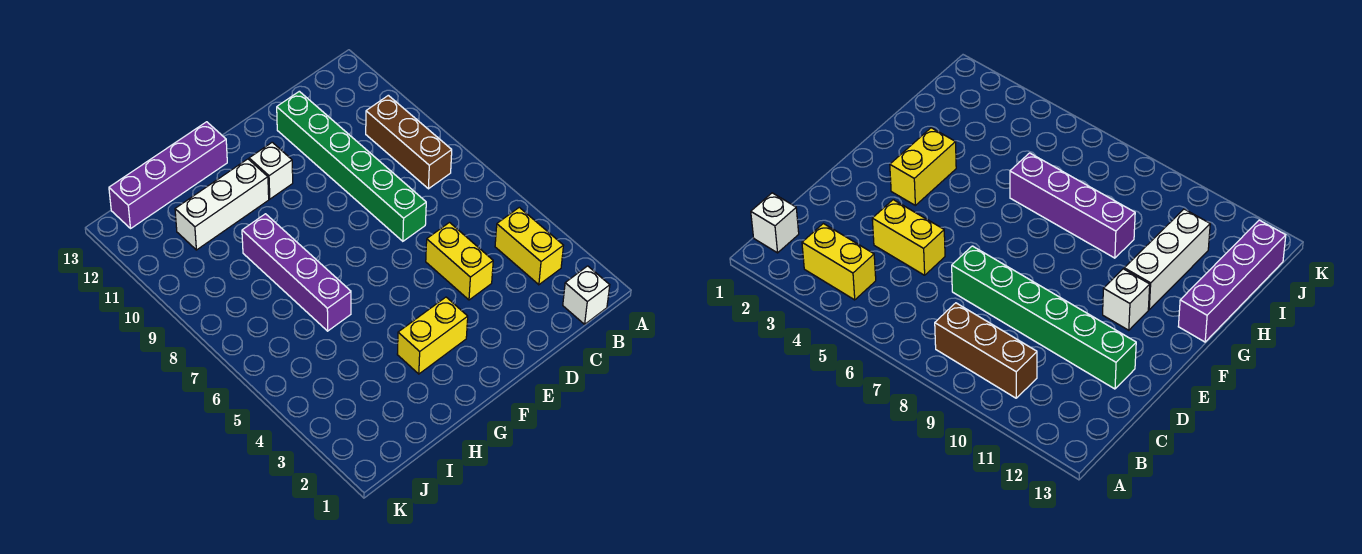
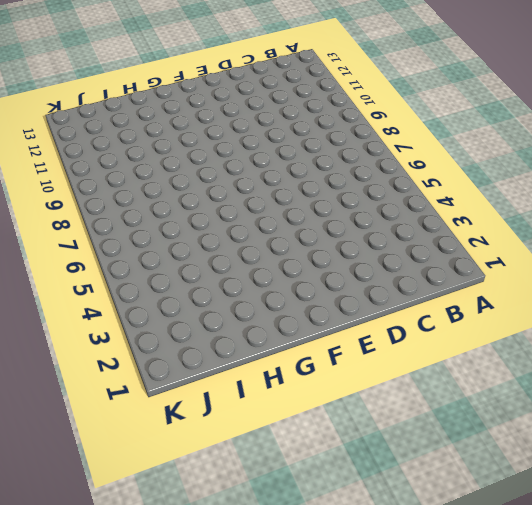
none -> white brick B1 level 1
none -> yellow brick B3:B4 level 1

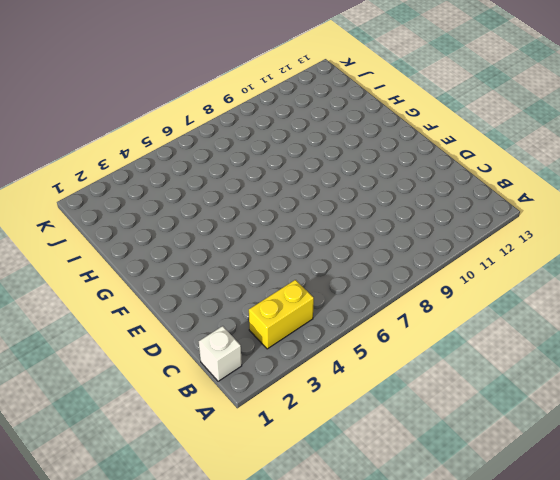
none -> brown brick B8:B10 level 1
none -> yellow brick D4:D5 level 1

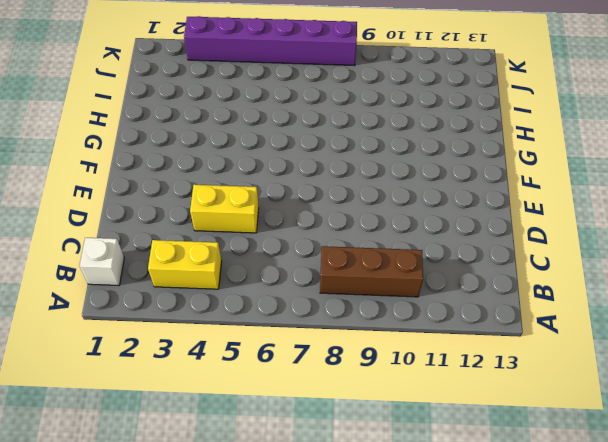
purple brick K3:K8 level 1 -> none
none -> green brick D7:D12 level 1
none -> yellow brick F3:G3 level 1

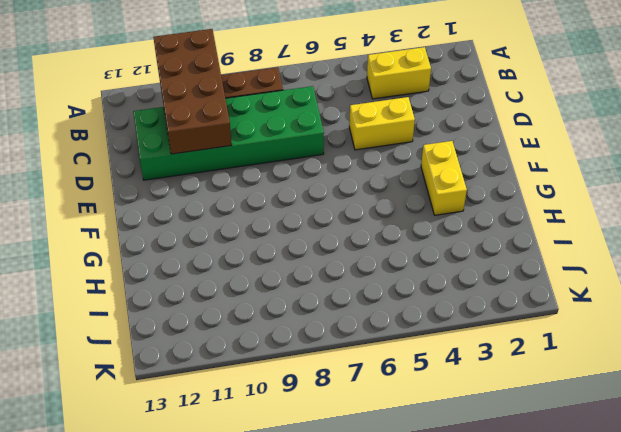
brown brick A10:D11 level 2 -> none
green brick C7:D12 level 1 -> green brick D7:D12 level 1
none -> white brick B1 level 1
none -> white brick F11 level 1

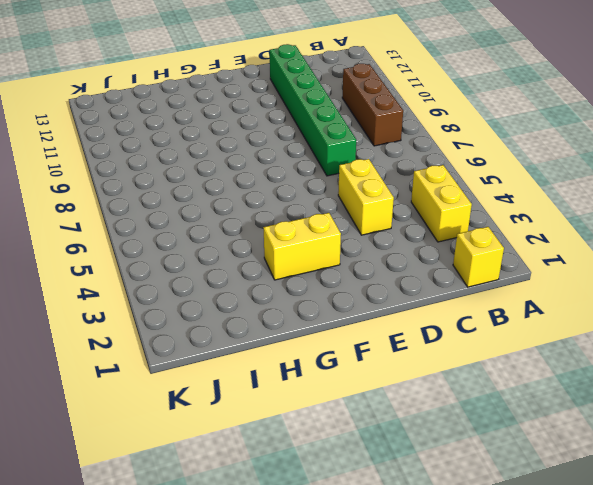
yellow brick B1 level 1 -> white brick B1 level 1
none -> white brick F11 level 1
none -> white brick G11:I11 level 1

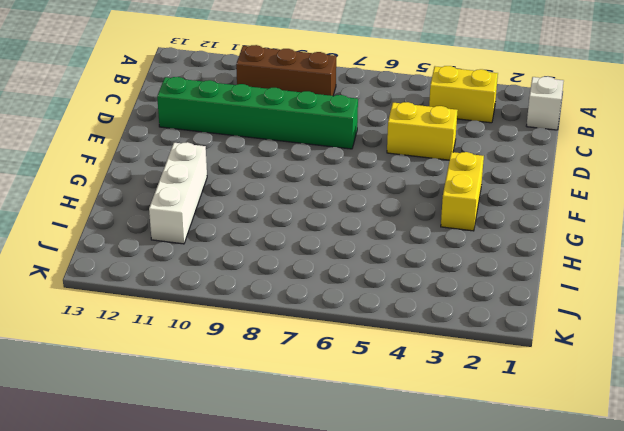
none -> white brick F11 level 1
none -> purple brick G13:J13 level 1

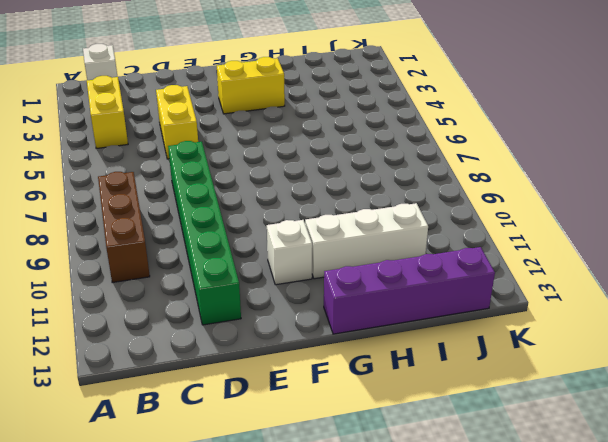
none -> purple brick H6:H9 level 1

